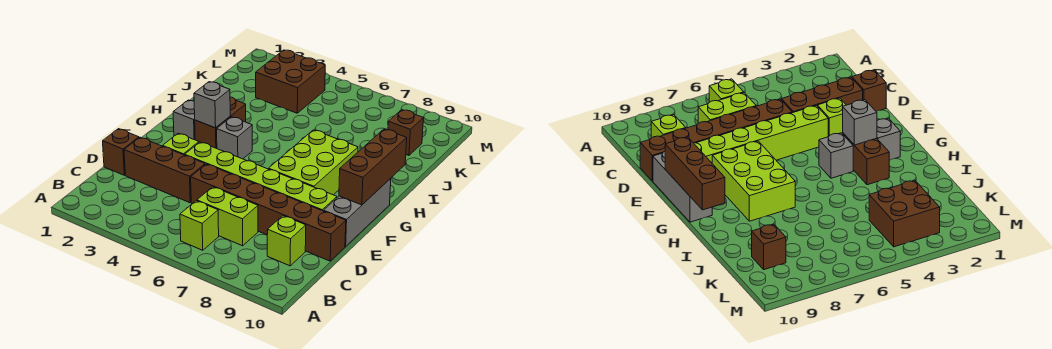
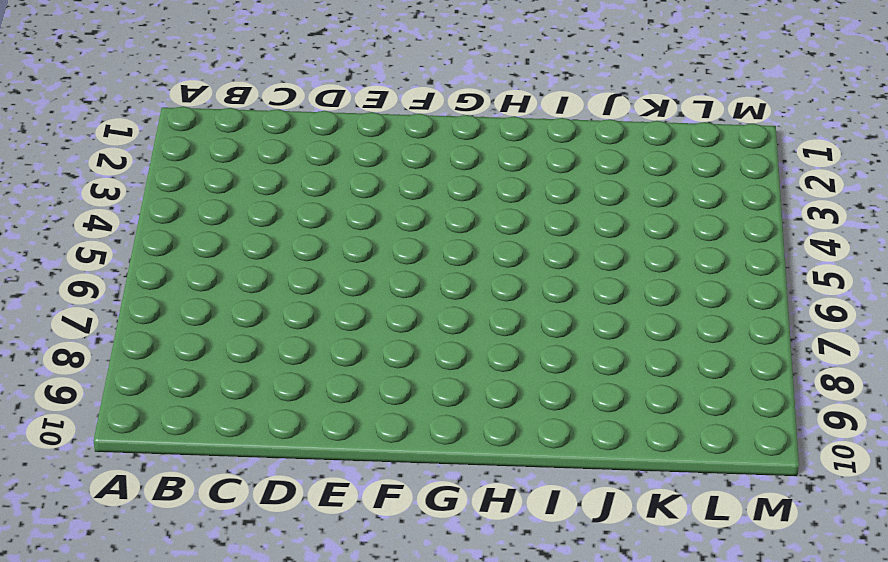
none -> lime brick B6 level 1
none -> lime brick C6:C7 level 1
none -> lime brick C9 level 1

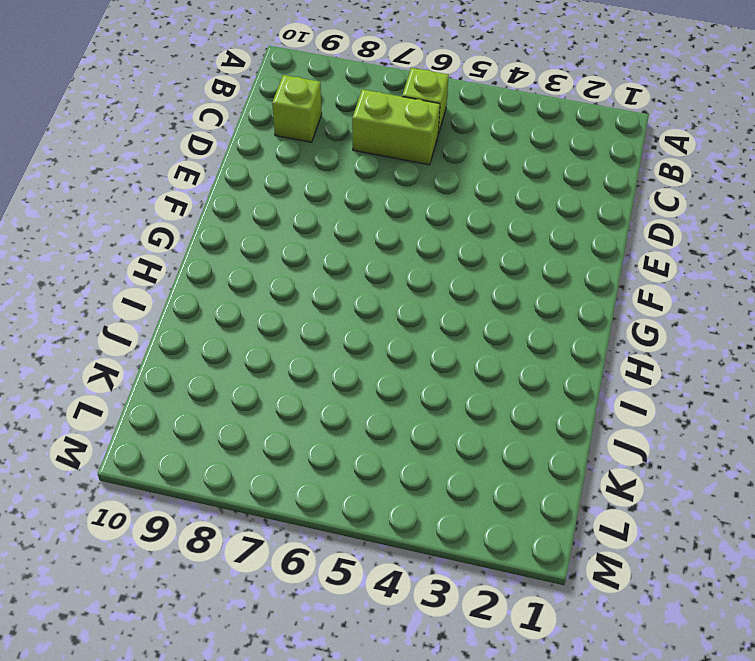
none -> brown brick D1 level 1
none -> brown brick D2:D4 level 1
none -> brown brick D5:D10 level 1

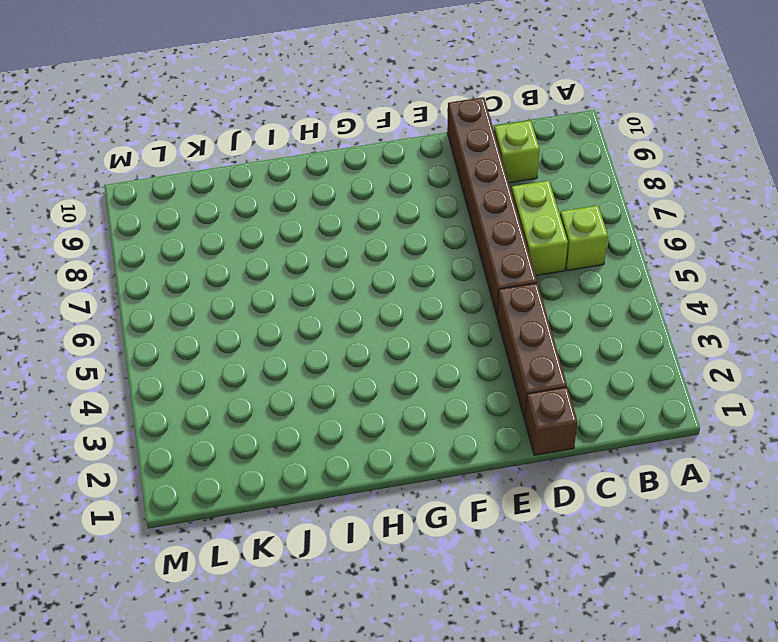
none -> lime brick E3 level 1
none -> lime brick E4:E9 level 1
none -> grey brick E10:G10 level 1

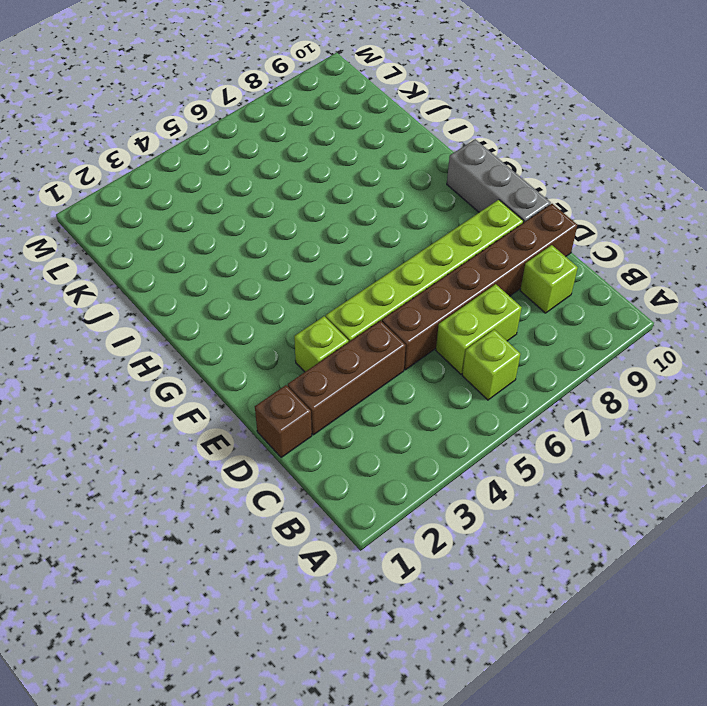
none -> lime brick F7:H8 level 1
none -> grey brick G2 level 1
none -> brown brick G3:H3 level 1

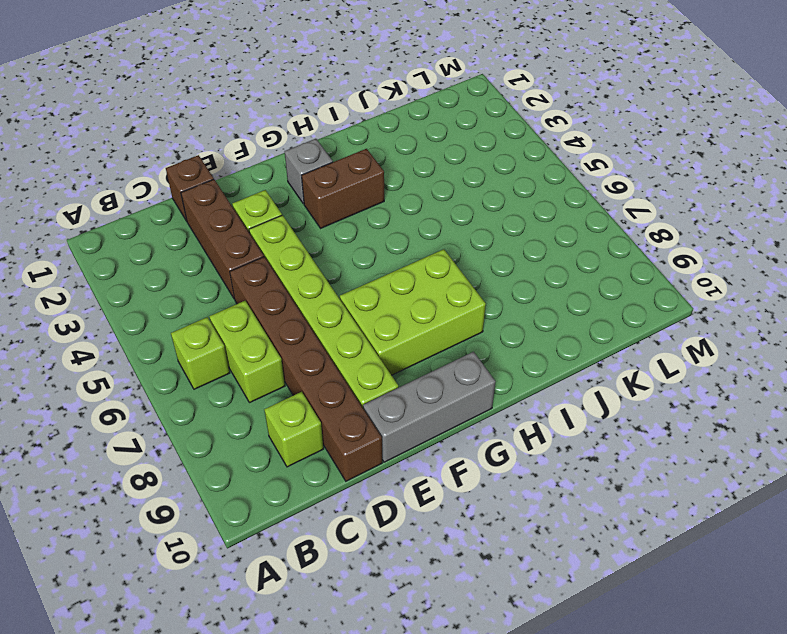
none -> grey brick G4 level 1
none -> brown brick K3:L4 level 1
none -> brown brick K9 level 1

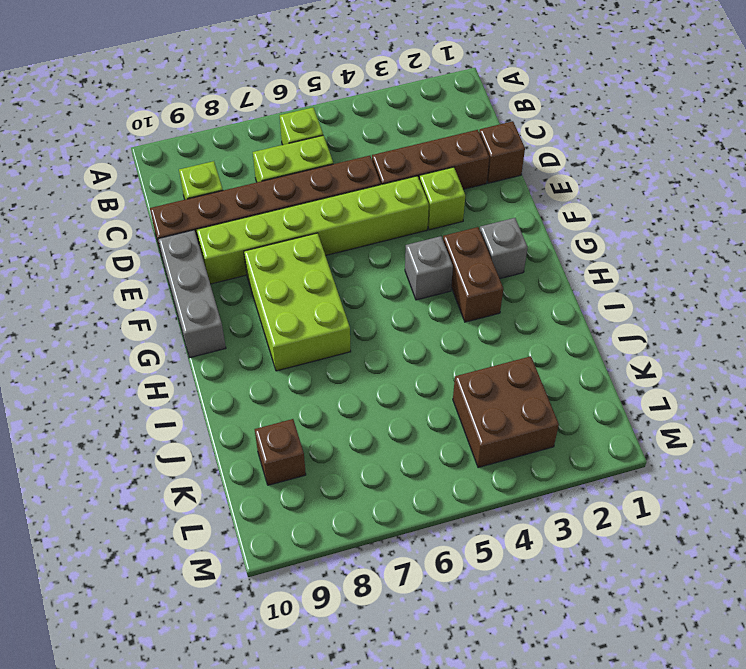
none -> brown brick F10:H10 level 2
none -> grey brick G3 level 2

